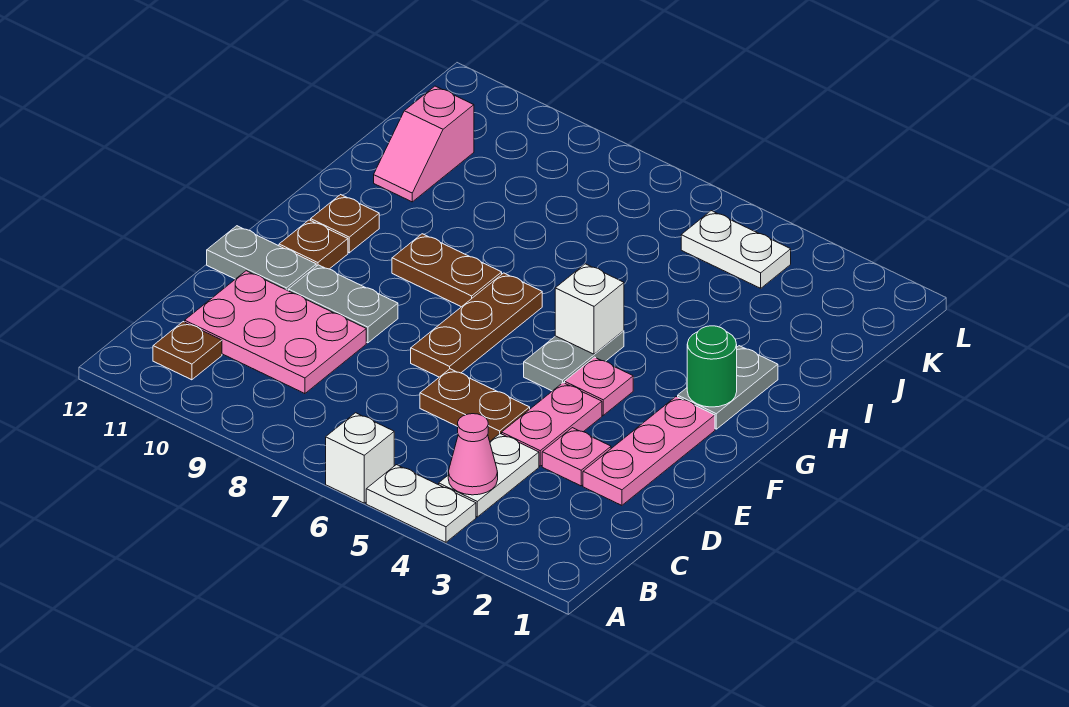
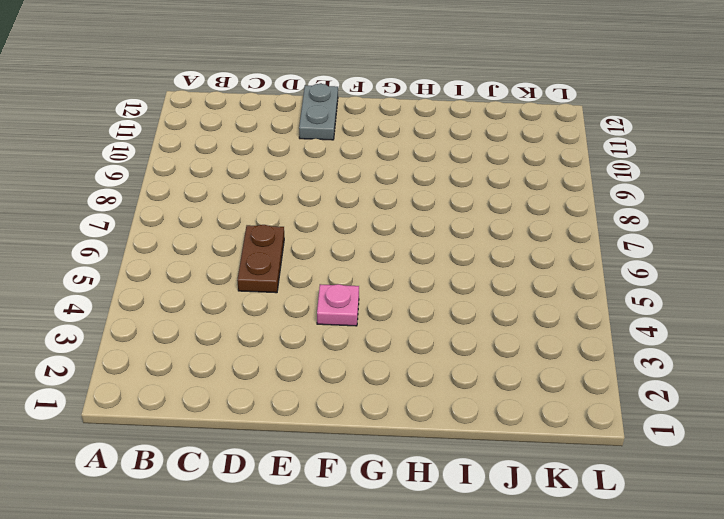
none -> white plate A4:A5 level 1
none -> white brick A6 level 1
none -> white plate B4:C4 level 1

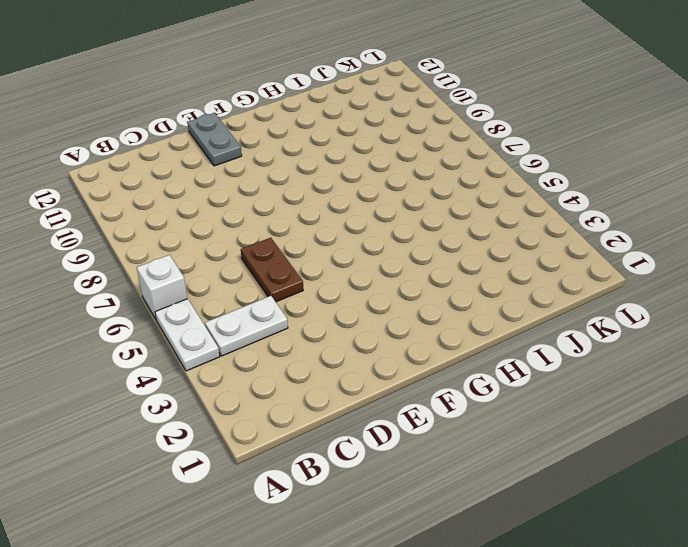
none -> brown plate B11 level 1
none -> pink plate C9:D11 level 1
none -> pink plate D2:F2 level 1

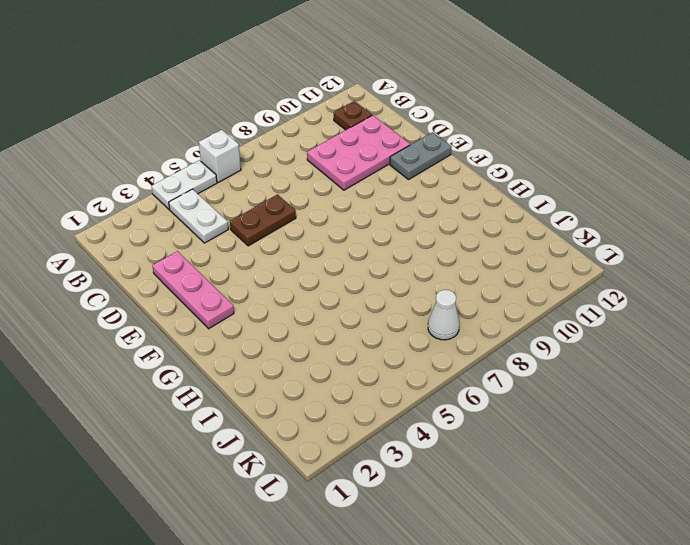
white cone K7 level 1 -> none
none -> pink plate D3 level 1
none -> pink plate D4:E4 level 1
none -> brown plate E7:G7 level 1

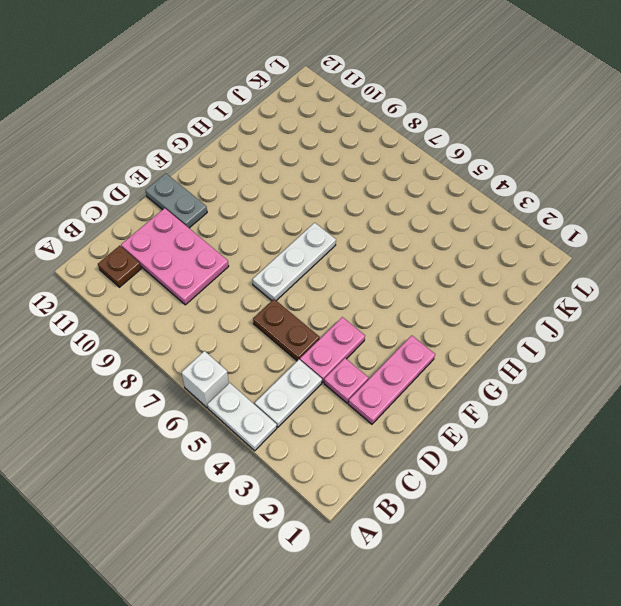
white plate E7:G7 level 1 -> brown plate E7:G7 level 1
none -> grey plate E9:E10 level 1
none -> pink plate F4 level 1
none -> grey plate F5:G5 level 1

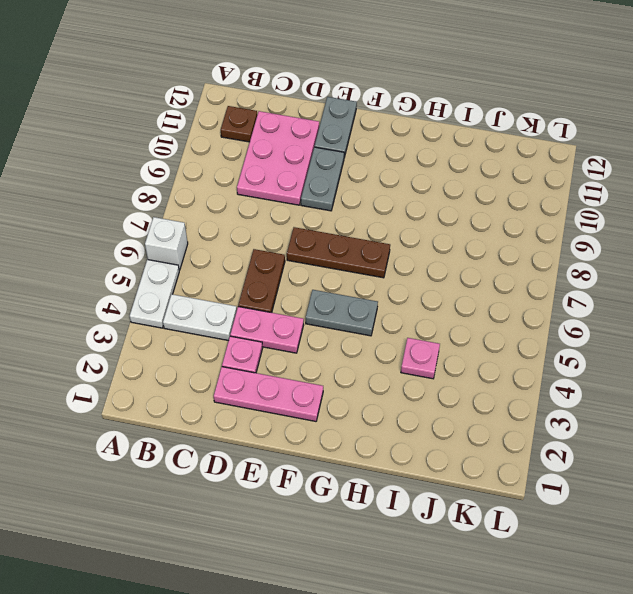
pink plate I4 level 1 -> pink plate F4 level 1
none -> brown plate F11 level 1
none -> grey plate G2:H2 level 1
none -> brown plate G8:G9 level 1

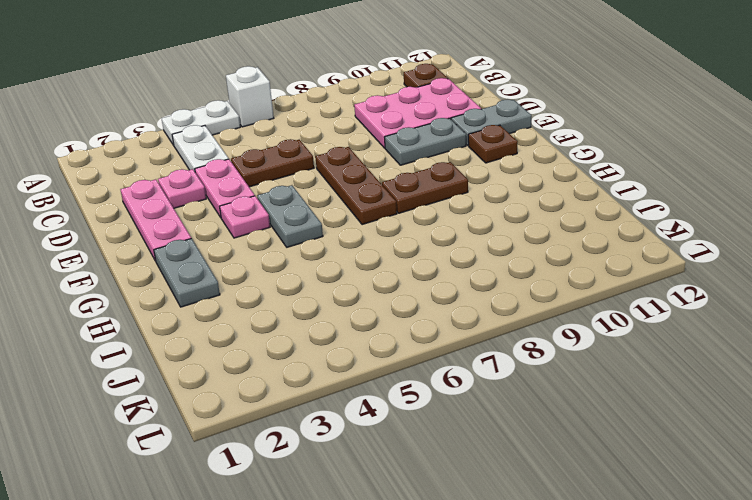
none -> brown plate G11 level 1
none -> pink slope I11:J11 level 1 top J
none -> white plate K4:K5 level 1

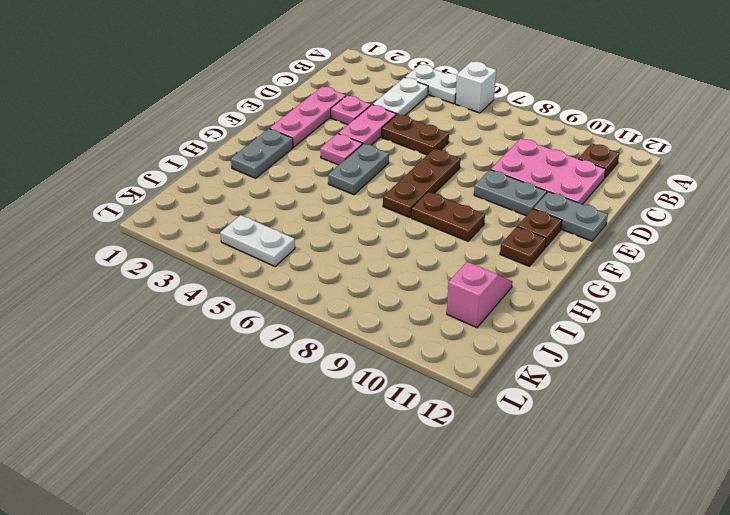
none -> pink cone B4 level 2
none -> green round brick G2 level 2
none -> white brick G5 level 2

